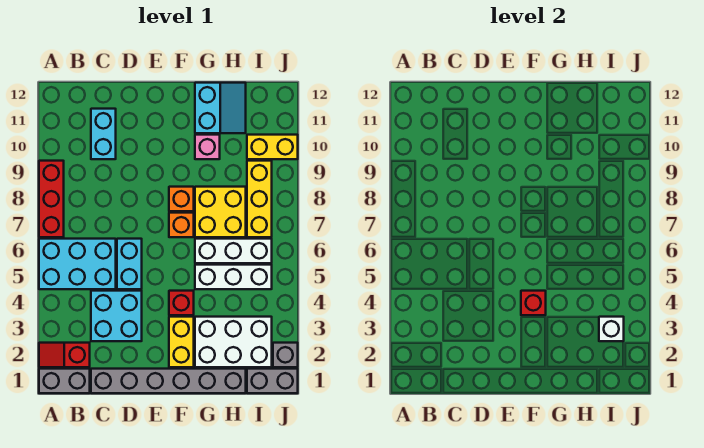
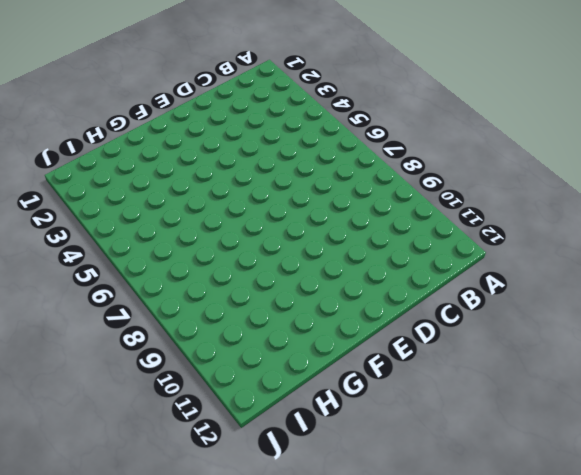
none -> grey brick A1:B1 level 1
none -> red slope A2:B2 level 1 top B
none -> cyan brick A5:C6 level 1

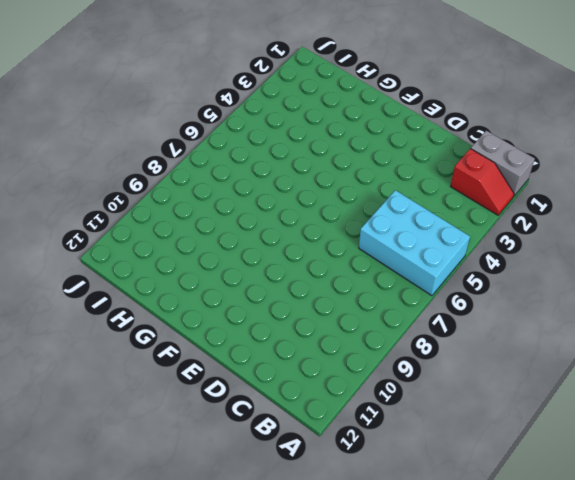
none -> red brick A7:A9 level 1
none -> grey brick C1:H1 level 1
none -> cyan brick C3:D4 level 1

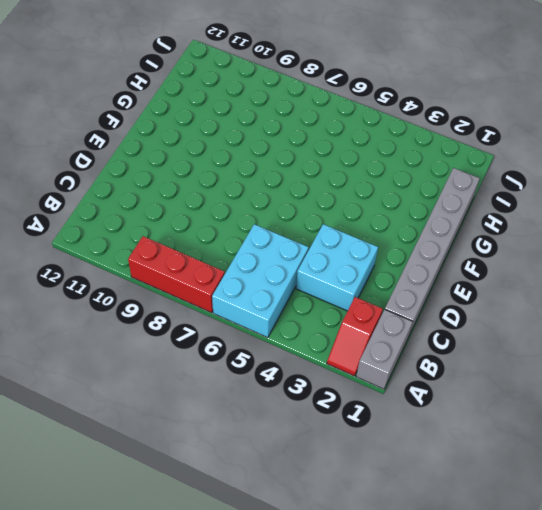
none -> cyan brick C10:C11 level 1
none -> cyan brick D5:D6 level 1
none -> yellow brick F2:F3 level 1

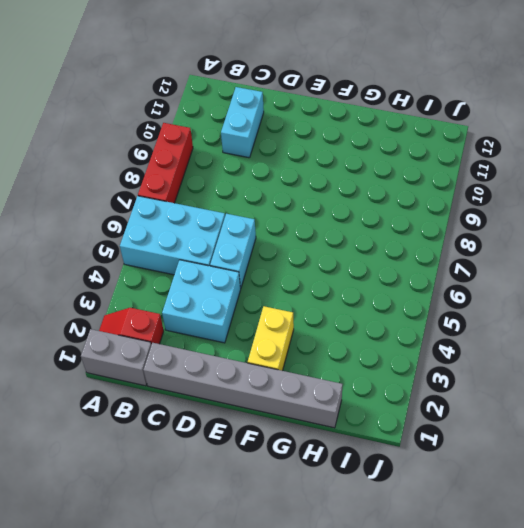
none -> red brick F4 level 1
none -> orange brick F7 level 1
none -> orange brick F8 level 1

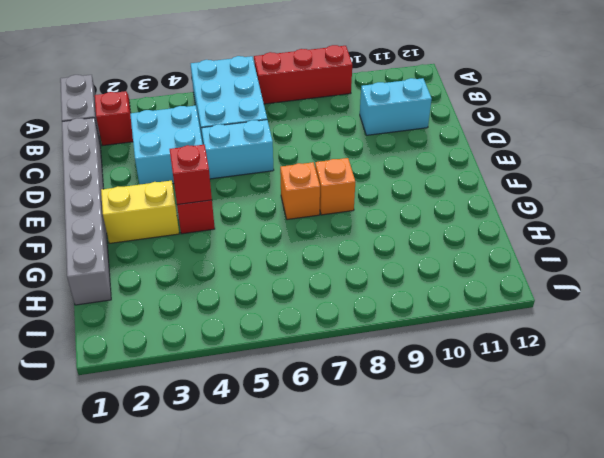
none -> white brick G2:I3 level 1
none -> white brick G5:I5 level 1
none -> white brick G6:I6 level 1

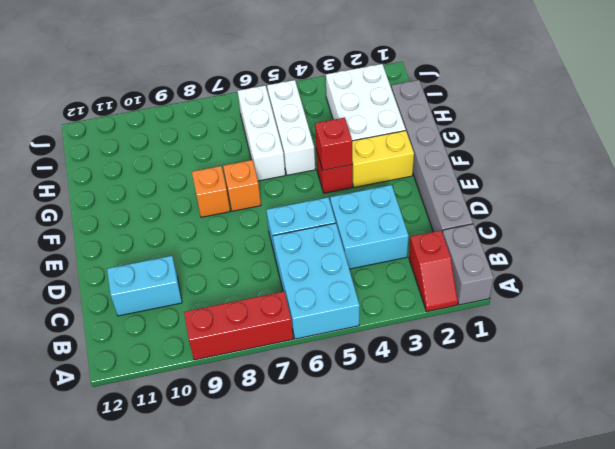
none -> yellow brick G7:H8 level 1
none -> pink brick G10 level 1
none -> cyan slope G11:H12 level 1 top G

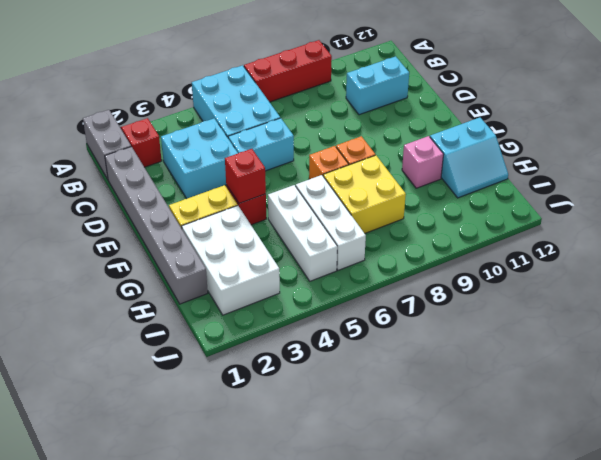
none -> grey brick I1:J1 level 1
none -> yellow brick I7:I9 level 1
none -> yellow brick I10:J10 level 1

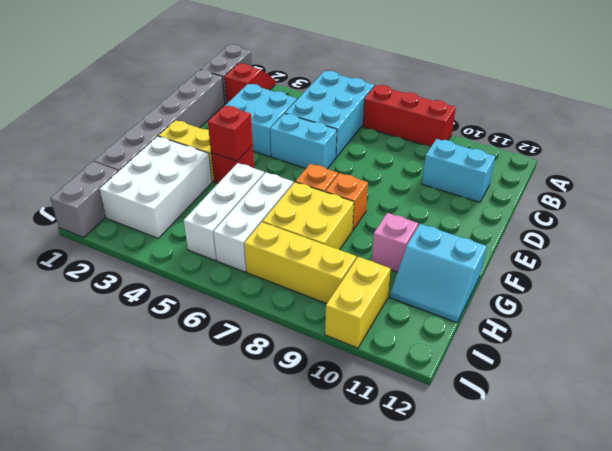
none -> grey brick J2 level 1
none -> white brick I3 level 2

